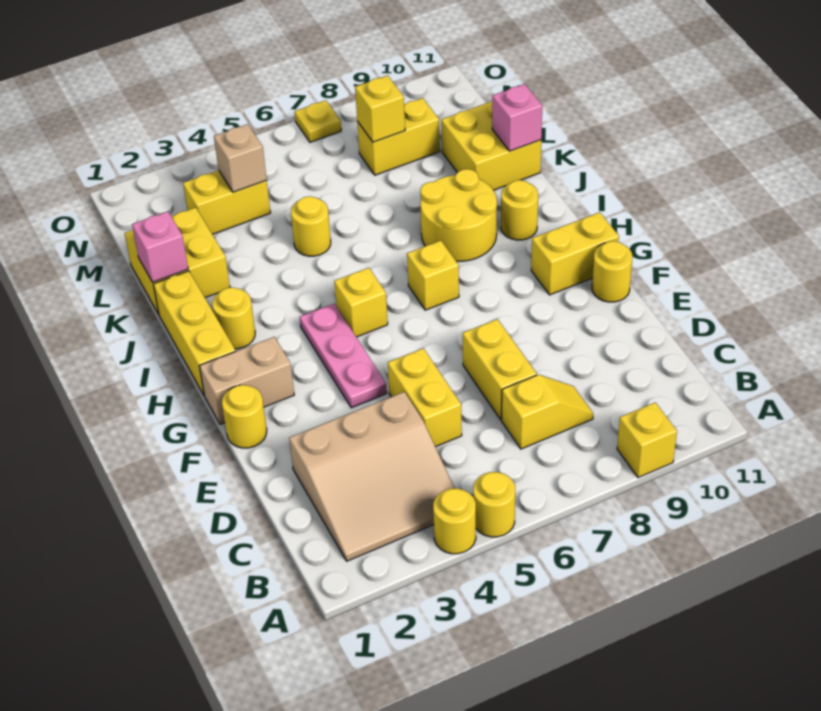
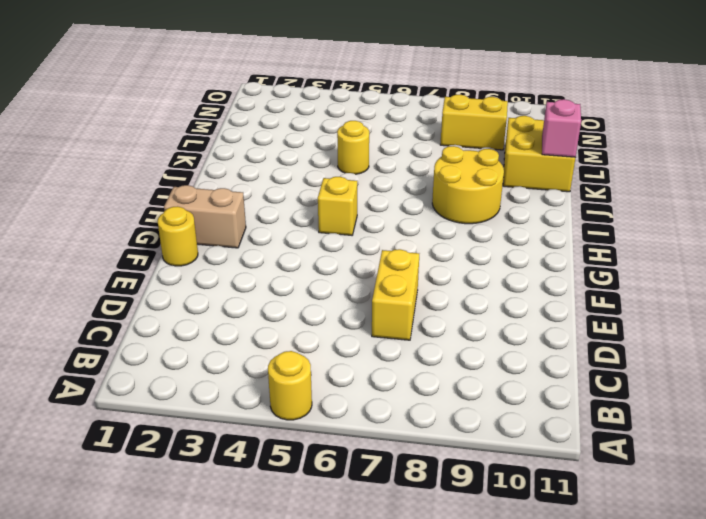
none -> yellow round brick A4 level 1
none -> yellow brick A9 level 1
none -> tan slope B2:D4 level 1 top D

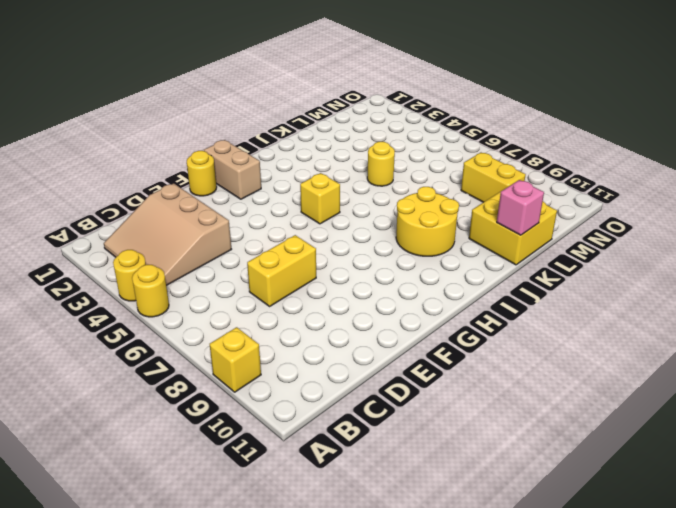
none -> yellow slope C7:C8 level 1 top 7
none -> yellow brick D5:E5 level 1
none -> pink plate F4:H4 level 1

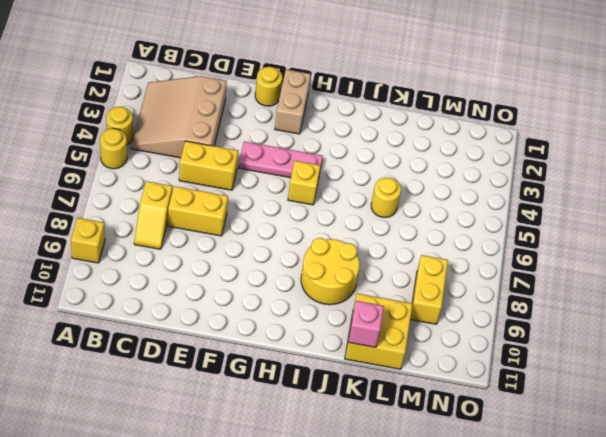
none -> yellow round brick F11 level 1
none -> yellow brick G10:G11 level 1
none -> yellow brick H1:J1 level 1

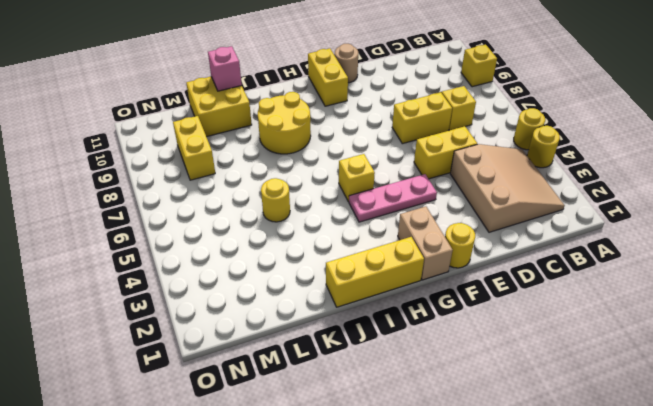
tan round brick F11 level 1 -> yellow round brick F11 level 1
none -> yellow brick H7 level 1
none -> yellow round brick I2 level 1
none -> yellow round brick I10 level 1

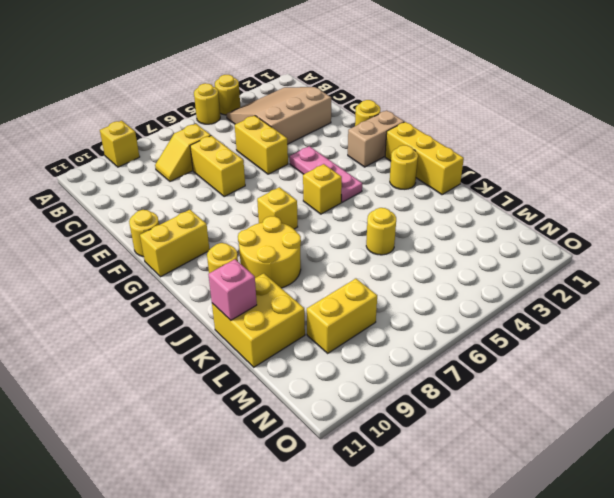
none -> yellow brick K1:L2 level 1
none -> yellow brick M3:M4 level 1
none -> yellow plate O7 level 1

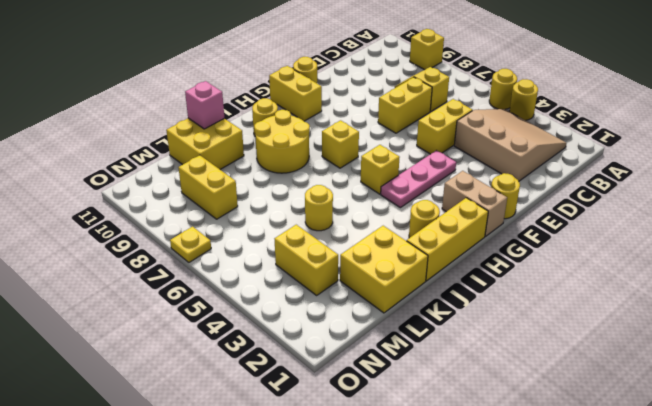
none -> pink brick K1 level 2
none -> tan brick M4 level 2
none -> yellow brick M8 level 2

